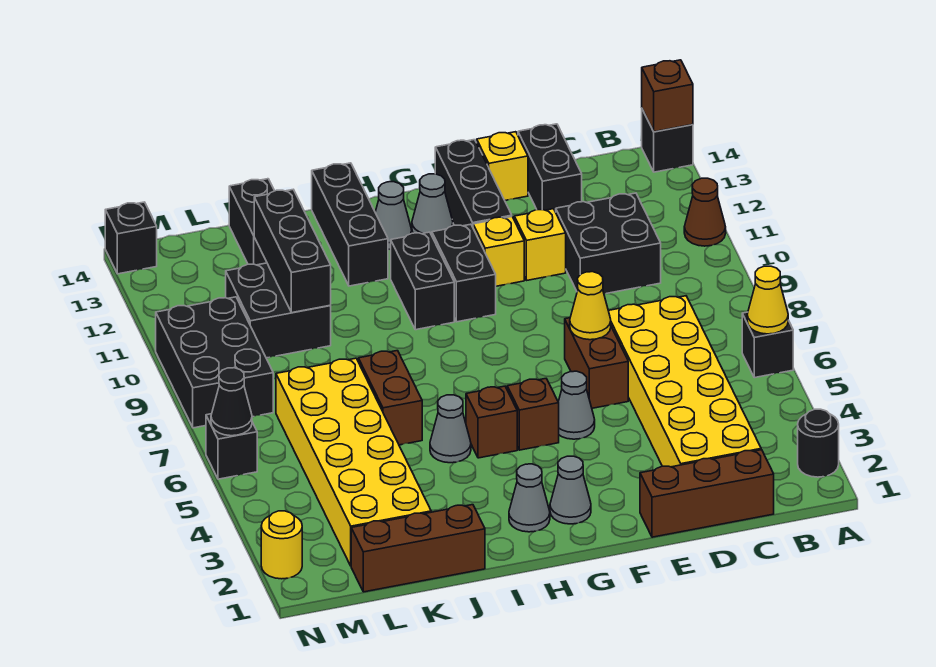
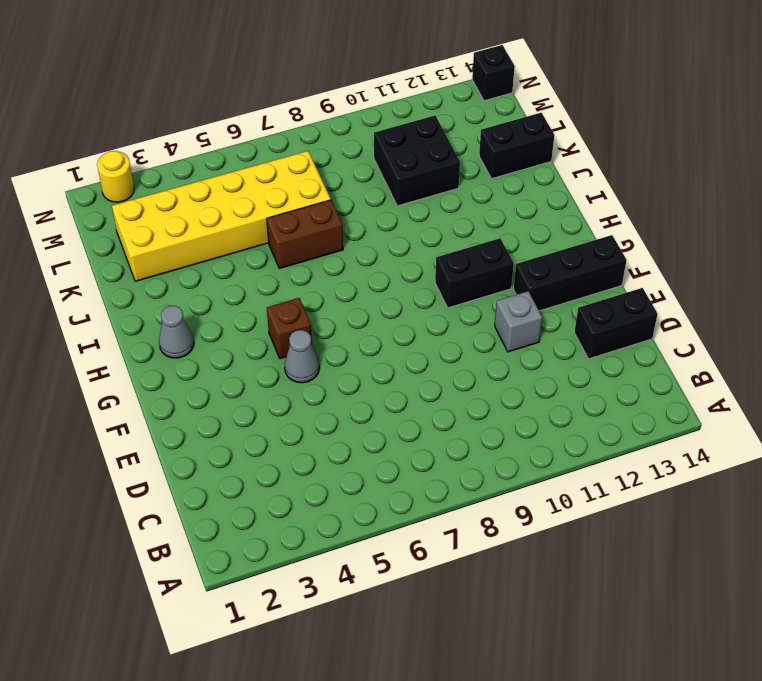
grey brick E11 level 1 -> yellow brick E11 level 1
none -> black round brick A2 level 1
none -> black brick A6 level 1
none -> brown cone A11 level 1
none -> black brick A14 level 1

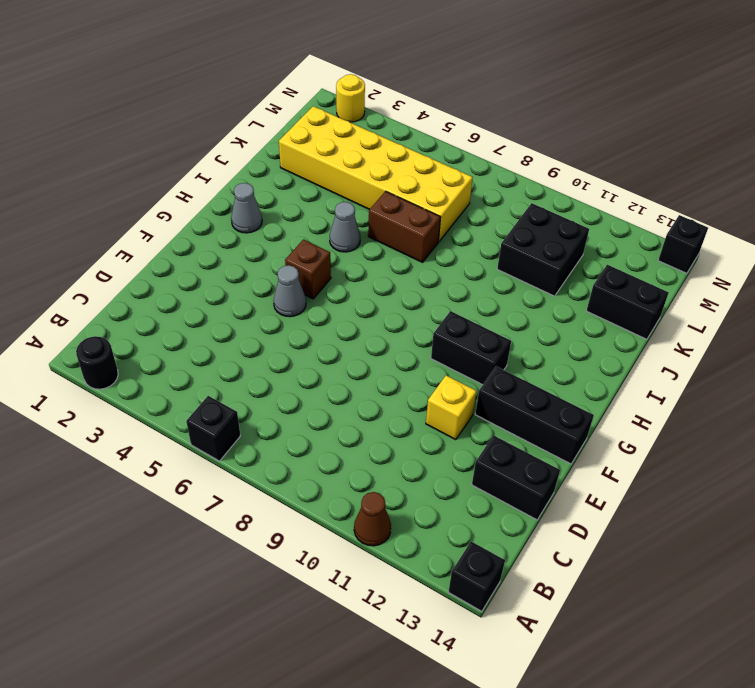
none -> brown brick C1:E1 level 1
none -> yellow brick C2:D7 level 1
none -> black brick C10:D11 level 1
none -> brown brick E6:E7 level 1

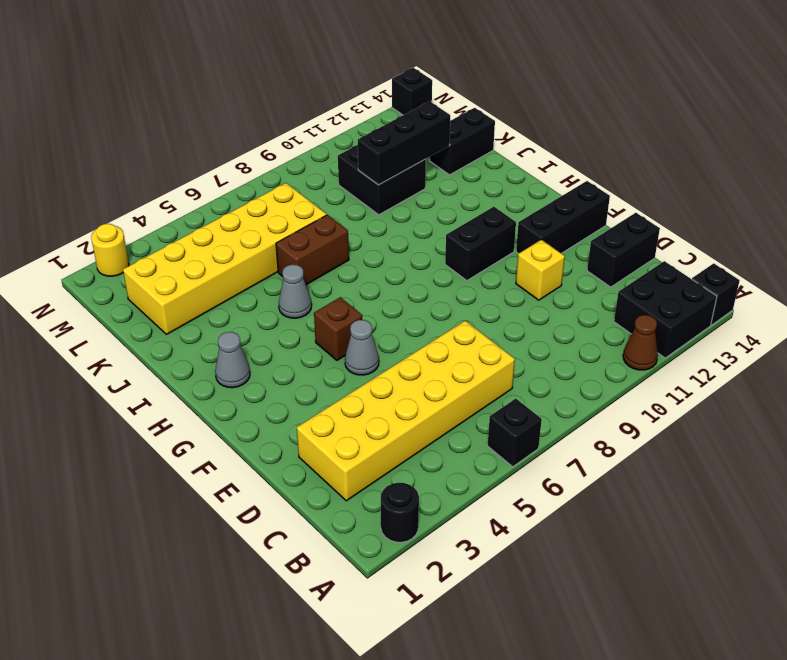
black brick A12:B13 level 1 -> black brick C10:D11 level 1
none -> brown brick C1:E1 level 1
none -> brown brick E6:E7 level 1
none -> yellow brick E14 level 1
none -> yellow brick F11 level 1

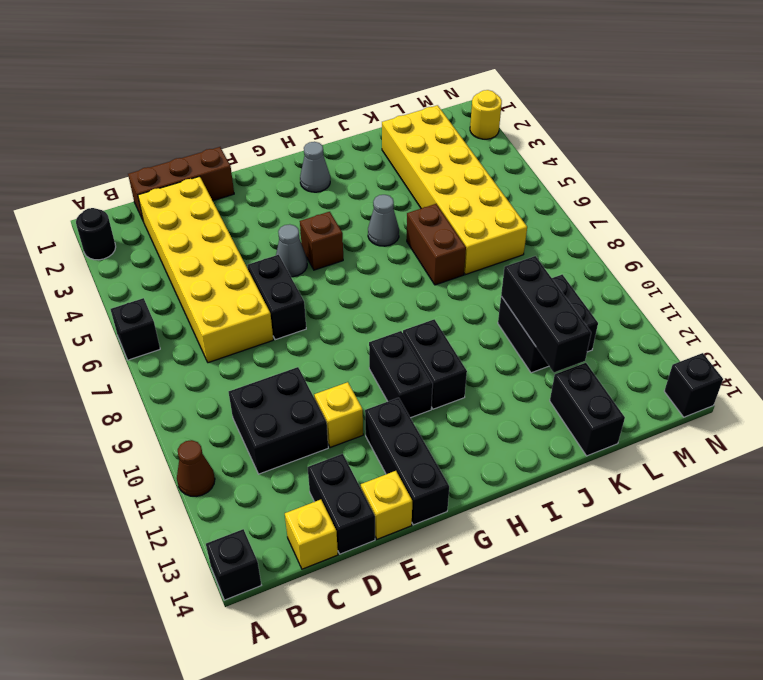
yellow brick C14 level 1 -> yellow brick F11 level 1
black brick E6:E7 level 1 -> brown brick E6:E7 level 1
none -> grey cone G2 level 1
none -> grey cone G13 level 1
none -> brown brick H5 level 1
none -> grey cone H13 level 1

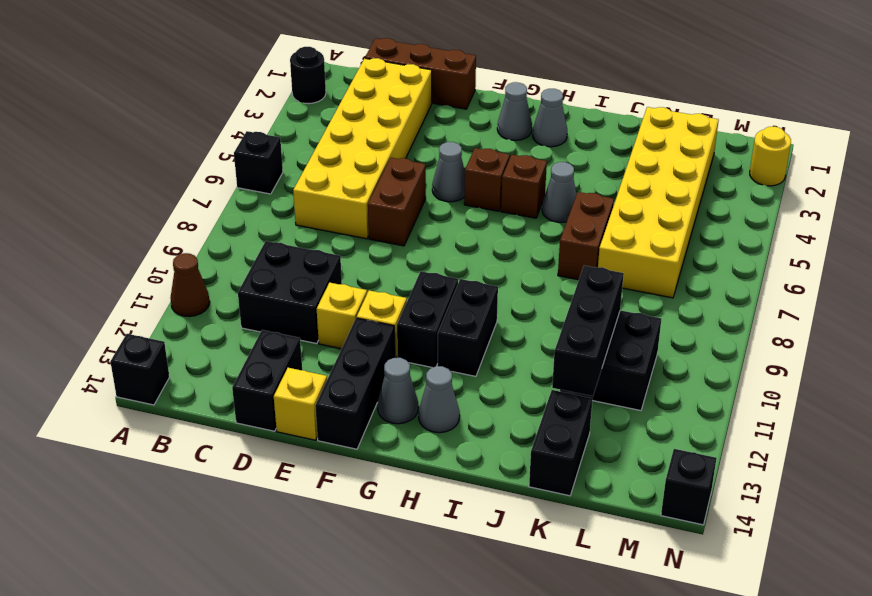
none -> black brick I12:I14 level 1
none -> brown brick J1:L1 level 1
none -> black brick M8:N10 level 1
none -> black brick N6 level 1

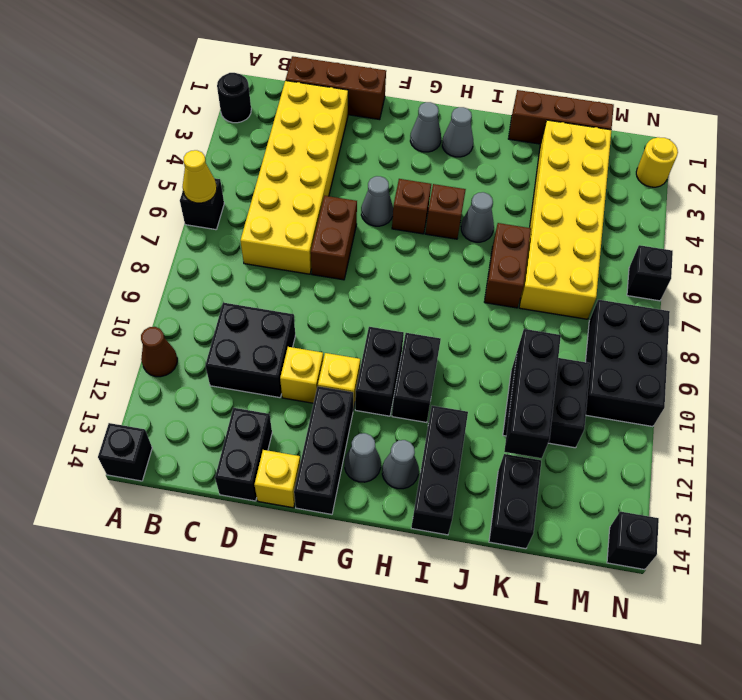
none -> brown brick A14 level 2
none -> yellow cone E7 level 2
none -> black cone N6 level 2

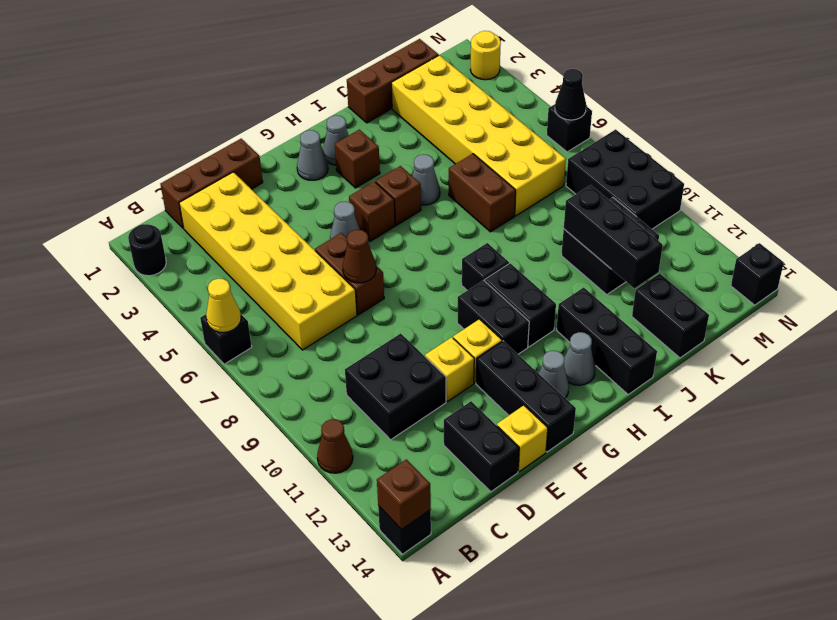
brown cone E7 level 2 -> yellow cone E7 level 2
brown brick H3 level 1 -> none
black brick H9 level 1 -> none

